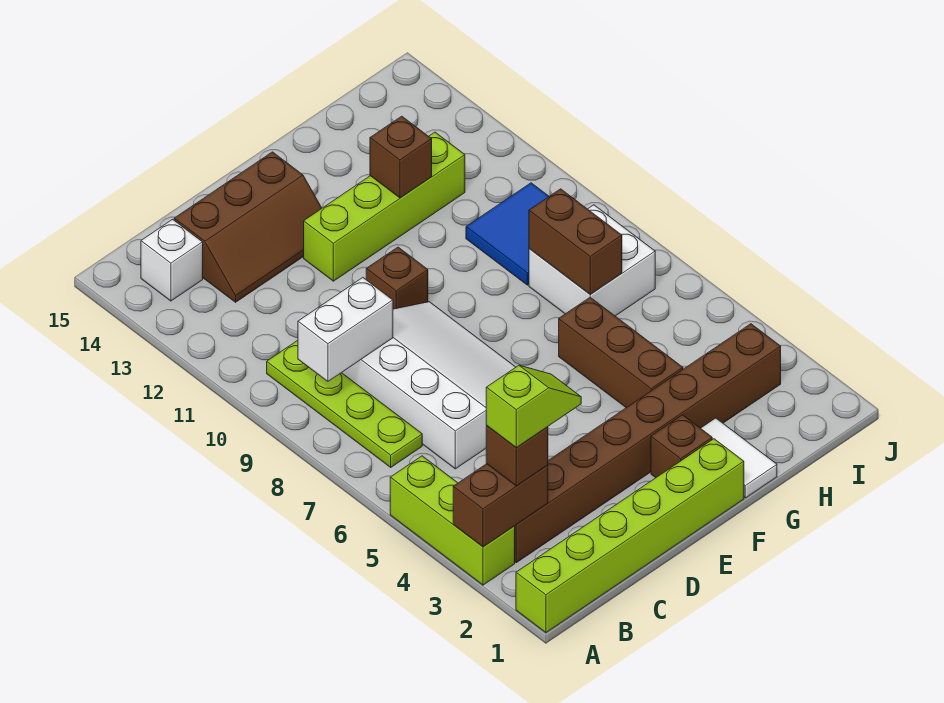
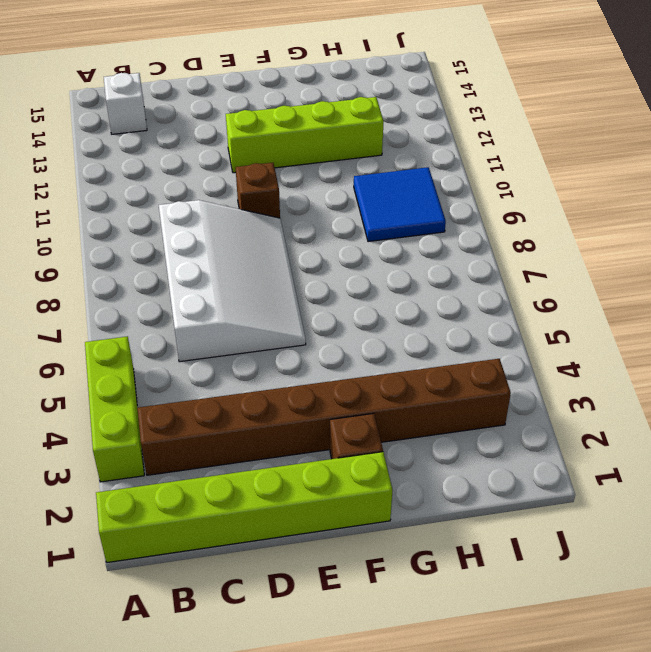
none -> lime plate B7:B10 level 1
none -> brown slope C13:E14 level 1 top 14
none -> white tile G1:G2 level 1

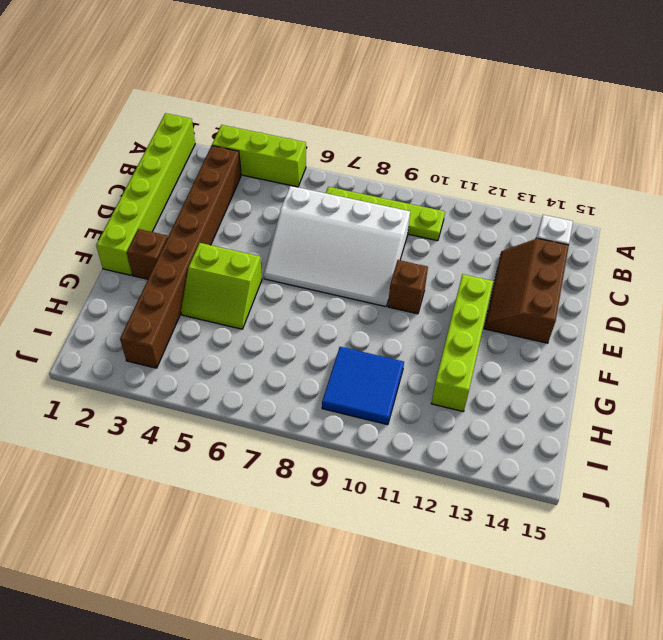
lime slope F4:G5 level 1 top F -> brown brick G4:G6 level 1
none -> white tile G1:G2 level 1
none -> white brick H7:I8 level 1
none -> brown brick A3:B3 level 2

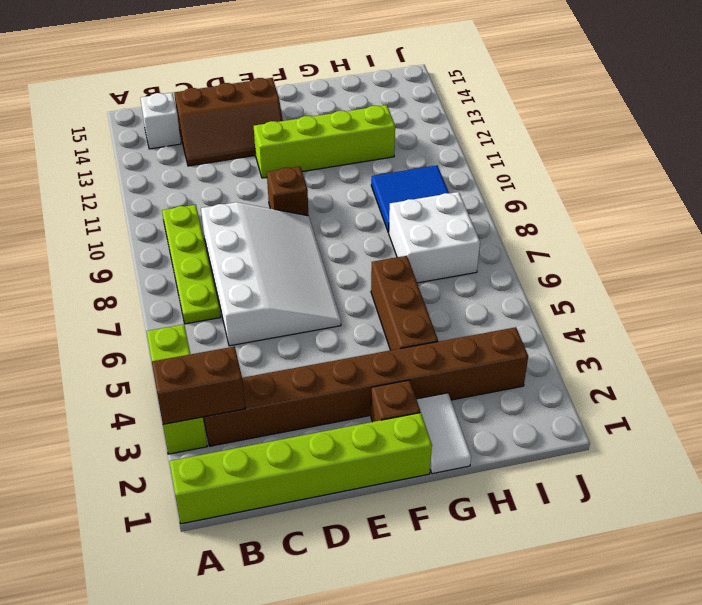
none -> white brick B9:C9 level 2
none -> brown brick G12 level 2
none -> brown brick H7:H8 level 2

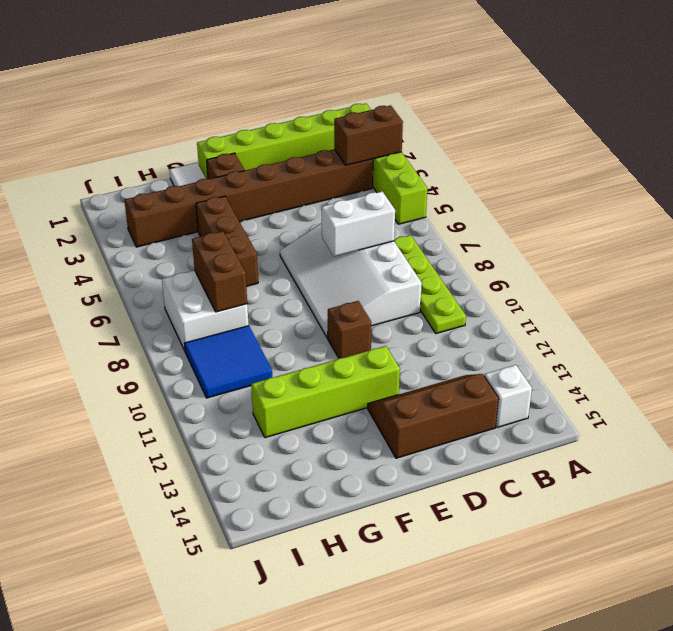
white brick C7:D7 level 2 -> white brick B9:C9 level 2
none -> brown brick G12 level 2
none -> brown brick B3 level 3
none -> lime slope B3:C3 level 4 top B

